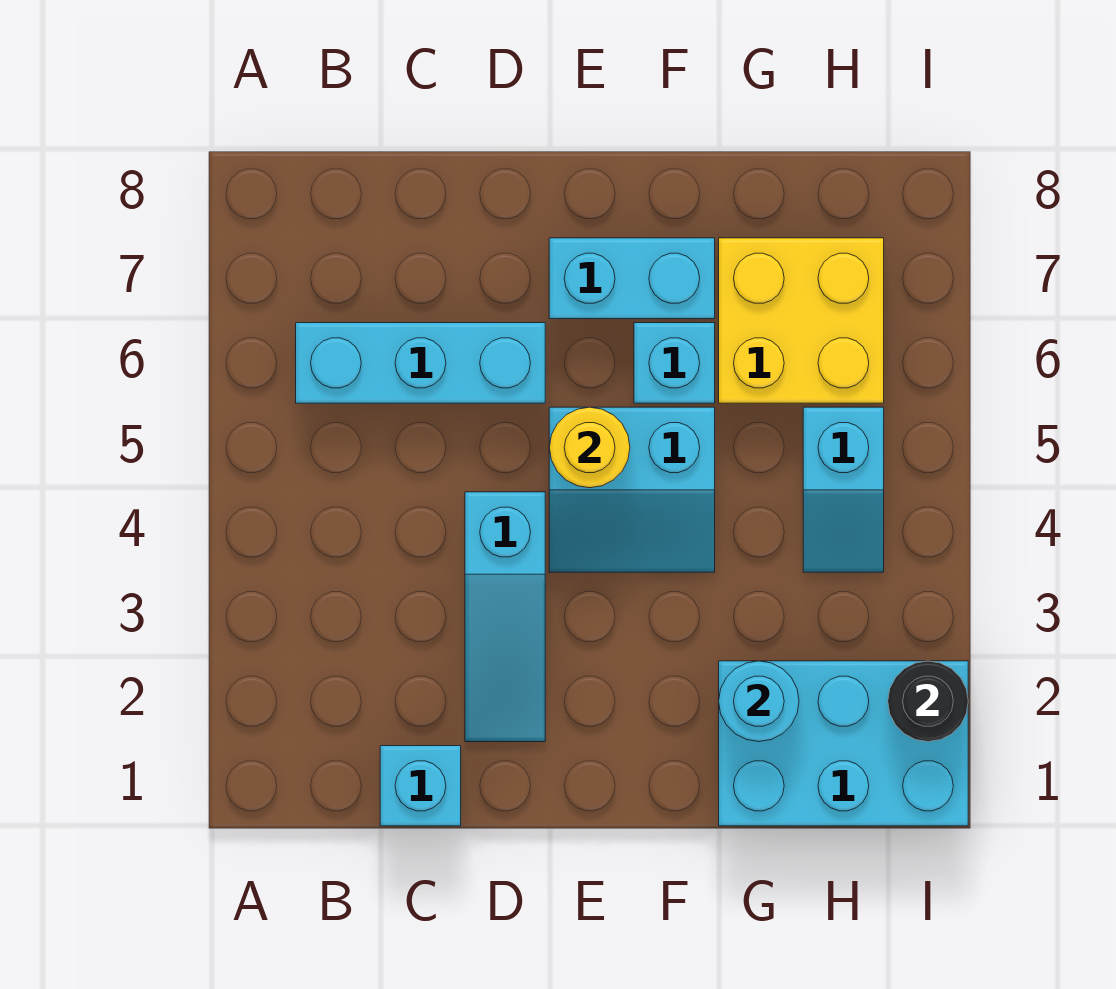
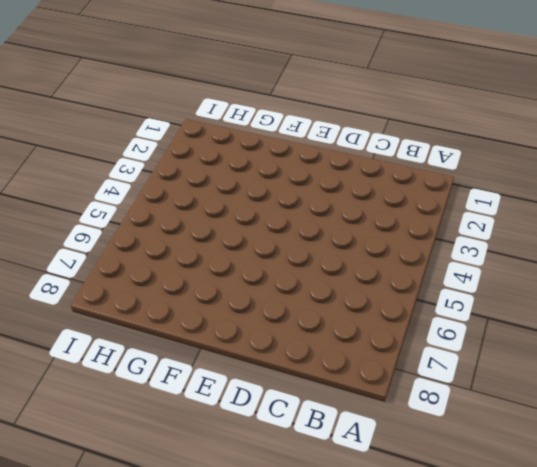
none -> cyan brick B6:D6 level 1
none -> cyan brick C1 level 1
none -> cyan slope D2:D4 level 1 top 4

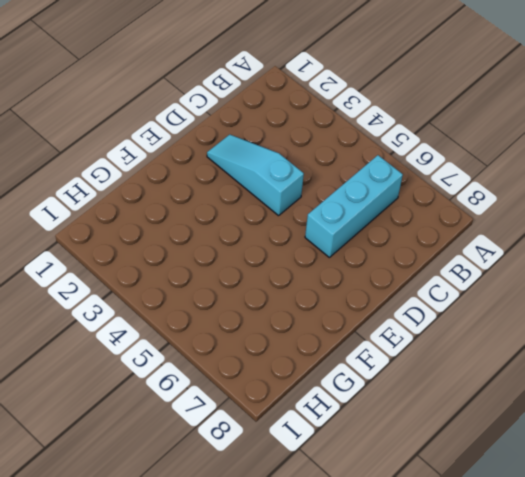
none -> cyan brick C1 level 1
none -> cyan slope E4:F5 level 1 top 5
none -> cyan brick E7:F7 level 1

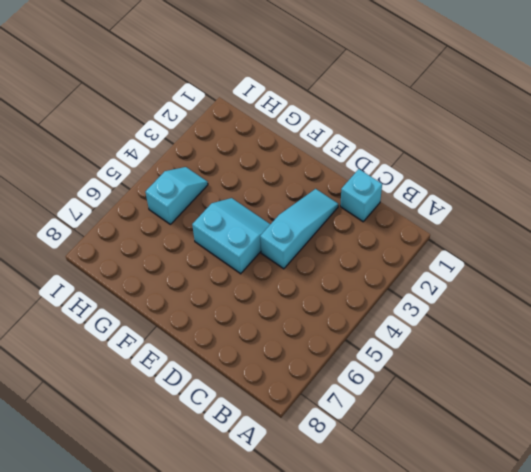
none -> cyan brick B6:D6 level 1
none -> cyan brick E7:F7 level 1
none -> cyan brick F6 level 1

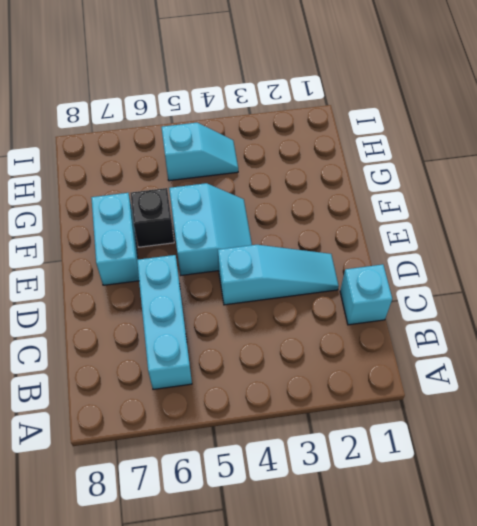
black brick F6 level 1 -> cyan brick F6 level 1
none -> cyan brick G1:I2 level 1
none -> yellow brick G6:H7 level 1
none -> yellow round brick E5 level 2

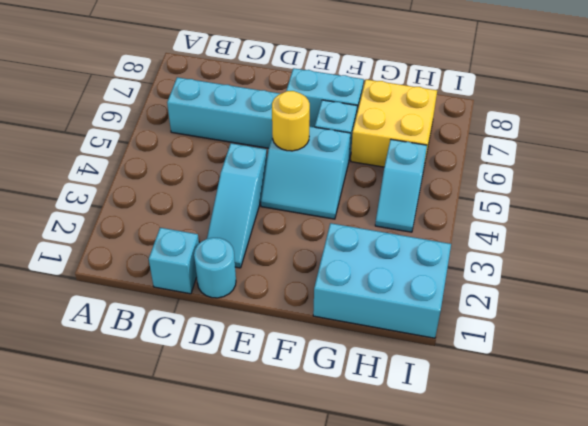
cyan round brick D1 level 1 -> cyan round brick G2 level 2
none -> black round brick I2 level 2

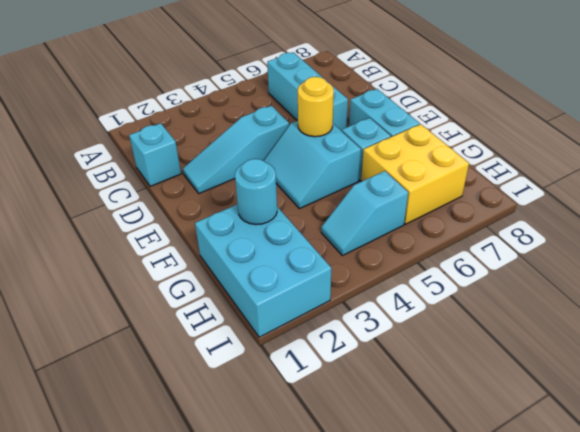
none -> black round brick I2 level 2

